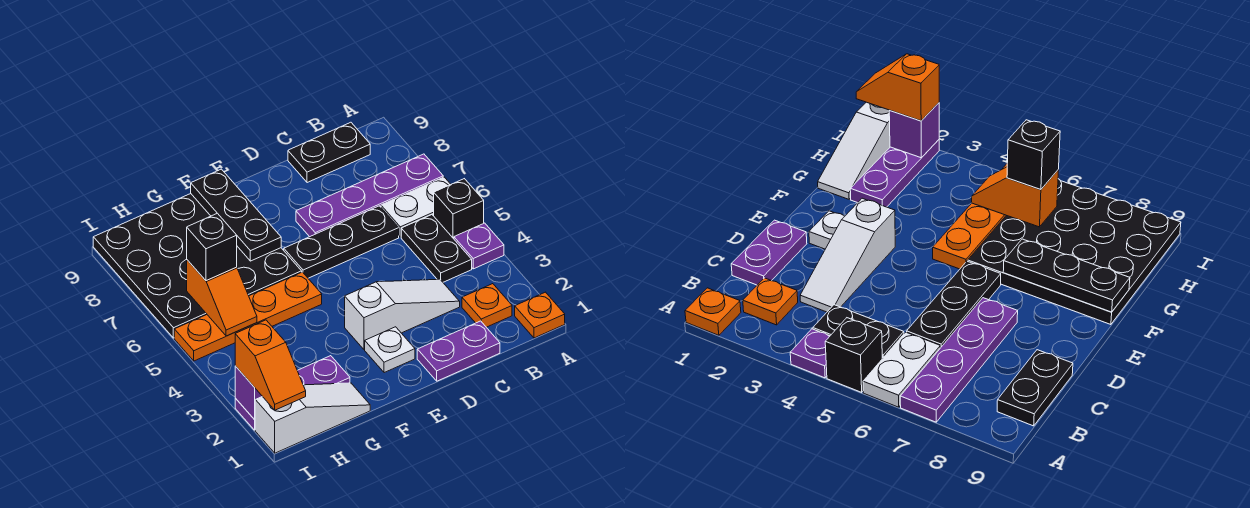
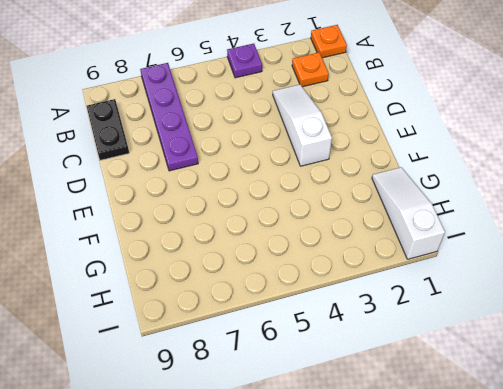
none -> black brick A5 level 1
none -> white plate A6:B6 level 1
none -> black plate B4:B5 level 1

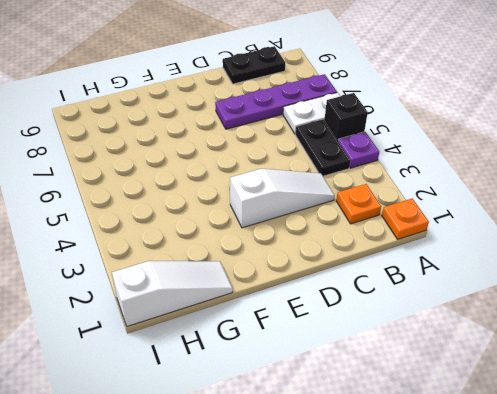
none -> purple plate C1:D1 level 1
none -> black plate C6:E6 level 1
none -> white plate E2 level 1

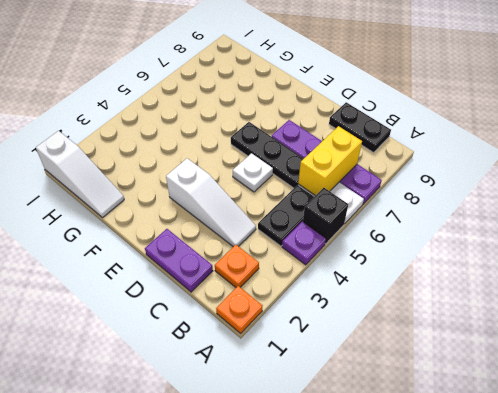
yellow brick B6:B7 level 2 -> none
white plate D5 level 1 -> white plate E2 level 1
none -> orange plate F5:I5 level 1
none -> black plate F6:I9 level 1
none -> purple plate G2:I2 level 1

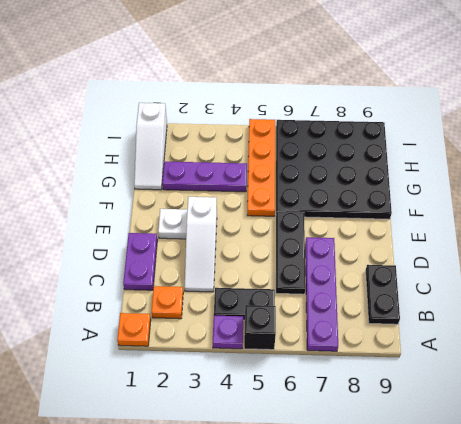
purple plate G2:G4 level 1 -> purple plate G2:I2 level 1
none -> white plate A6:B6 level 1
none -> black plate F7:F9 level 2
none -> orange slope H5:H6 level 2 top 6

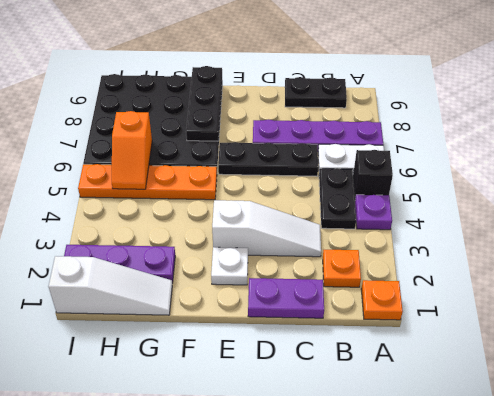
none -> purple brick I2 level 2
none -> black brick H6 level 3
none -> orange slope I1:I2 level 3 top 2

